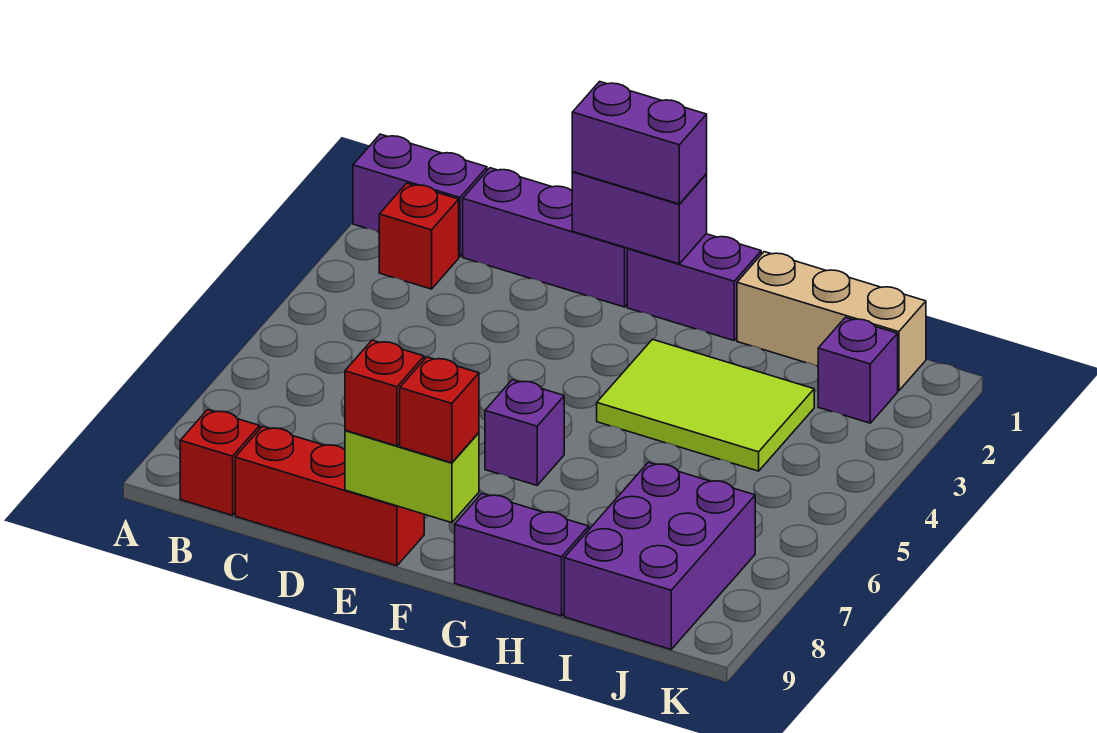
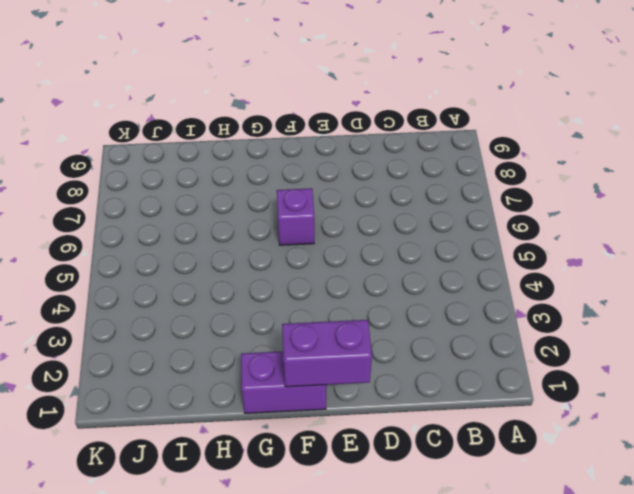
none -> purple brick A1:B1 level 1
none -> red brick B2 level 1
none -> red brick B9 level 1

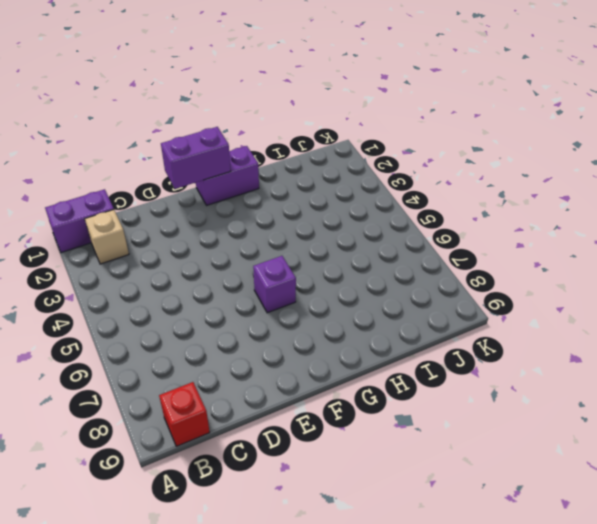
tan brick B2 level 1 -> red brick B2 level 1
none -> purple brick C1:E1 level 1
none -> red brick C9:E9 level 1
none -> lime tile G3:I4 level 1

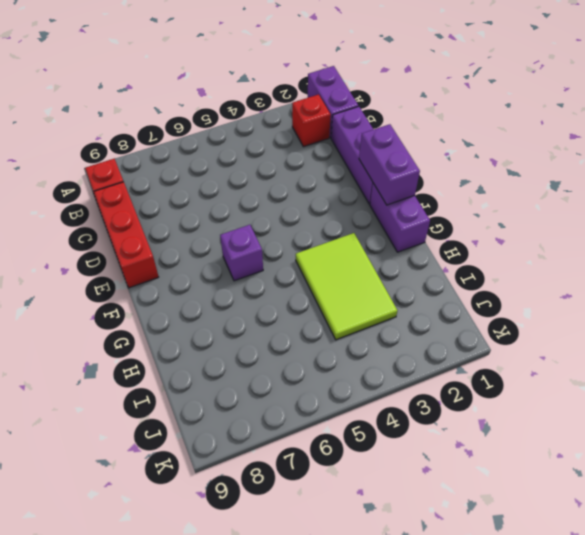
none -> purple brick G9:H9 level 1
none -> tan brick H1:J1 level 1
none -> purple brick I7:J9 level 1

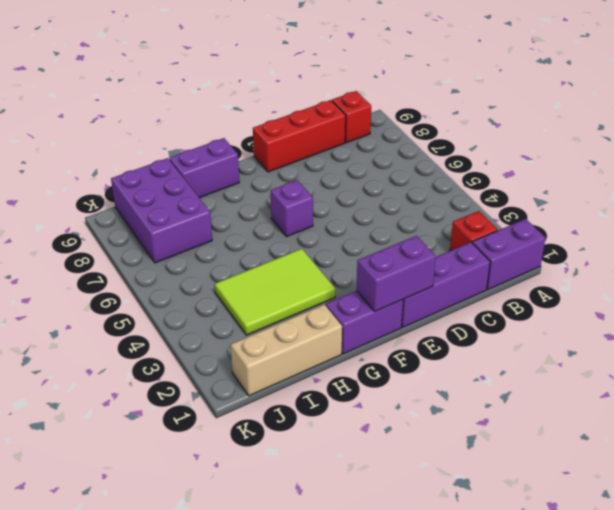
none -> purple brick J2 level 1
none -> lime brick E9:F9 level 2
none -> purple brick E1:F1 level 3

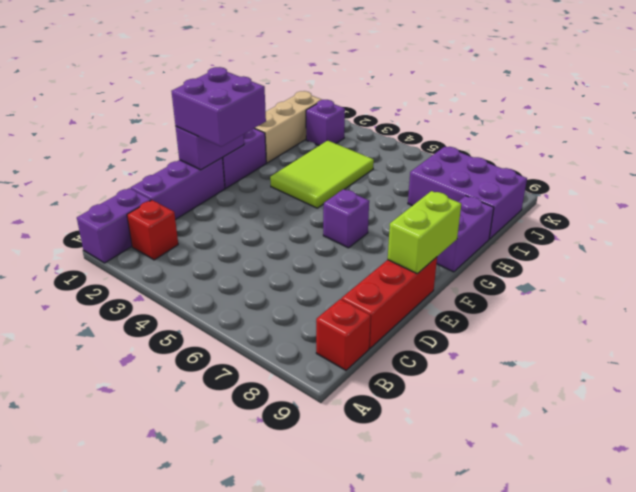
purple brick E1:F2 level 3 -> purple brick E1:F1 level 3
none -> red brick E9 level 3
none -> red brick F9 level 3

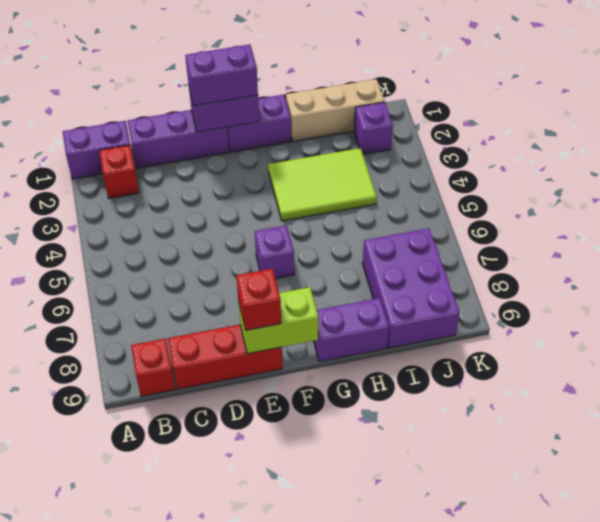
none -> red brick F9 level 3

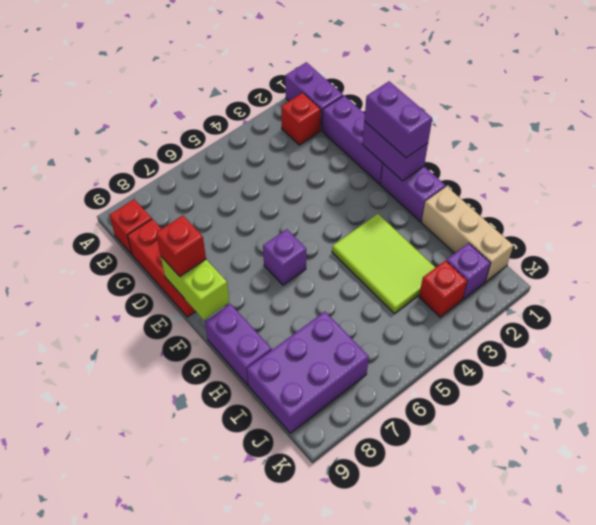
red brick J3 level 1 -> red brick F9 level 3

